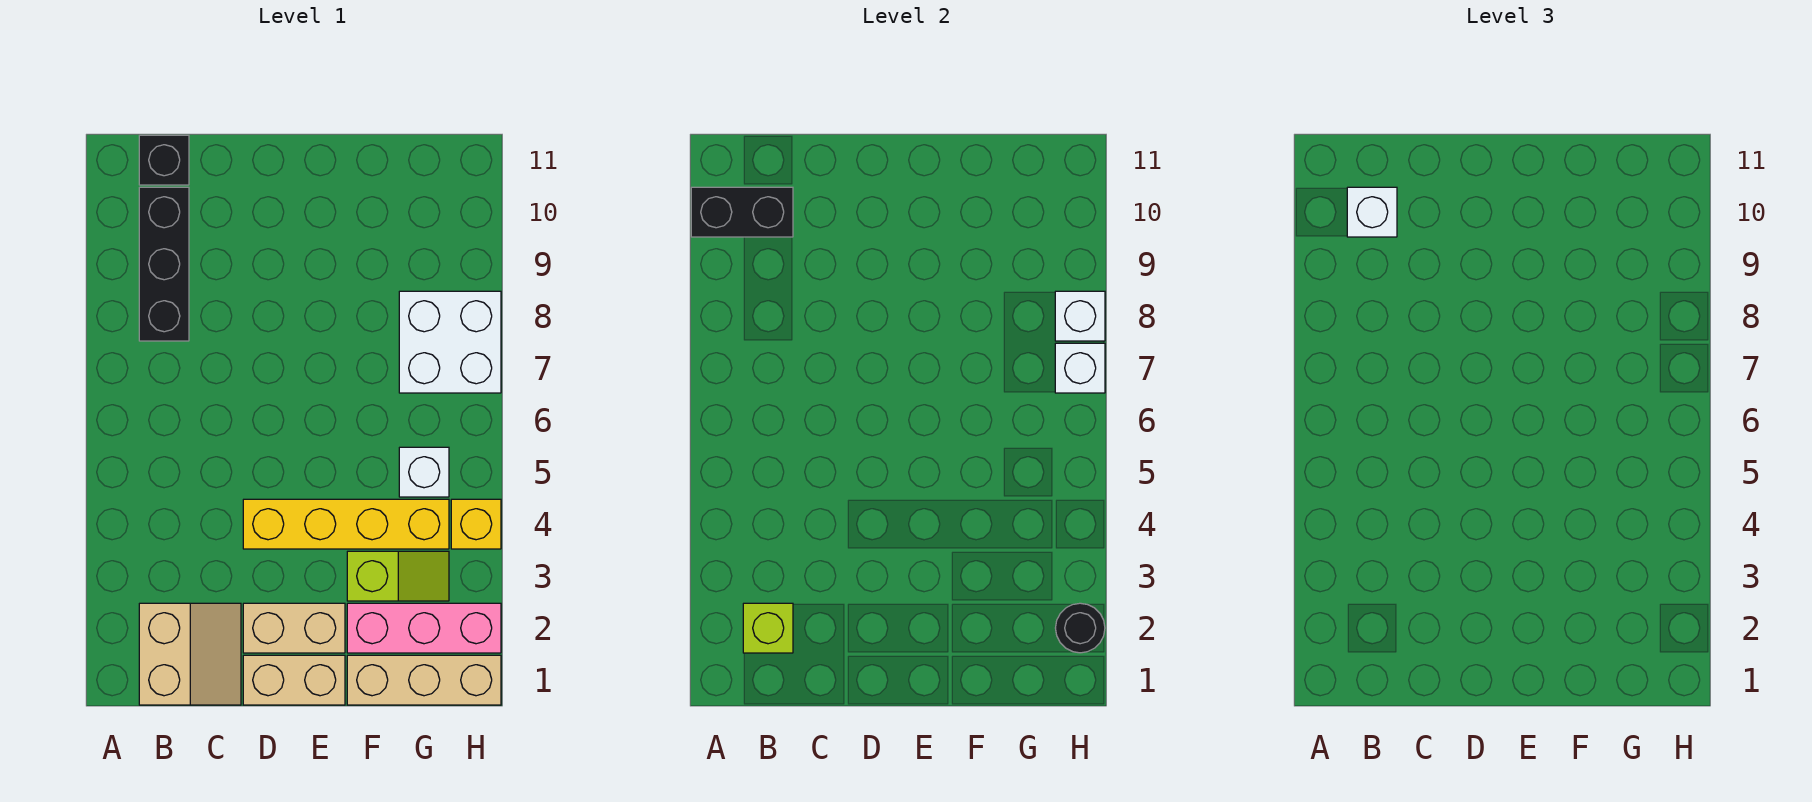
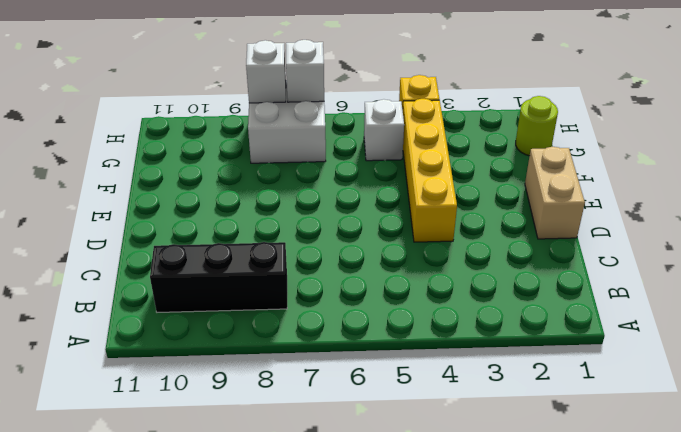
lime round brick G1 level 1 -> tan brick F1:H1 level 1
none -> tan slope B1:C2 level 1 top B
none -> black brick B11 level 1
none -> tan brick D2:E2 level 1

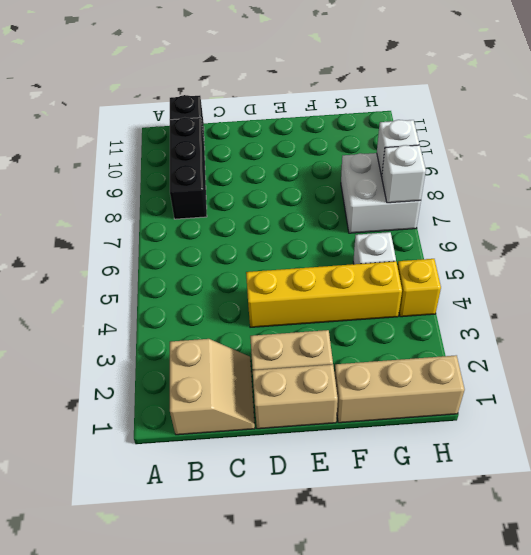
none -> pink brick F2:H2 level 1
none -> lime slope F3:G3 level 1 top F
none -> black brick A10:B10 level 2

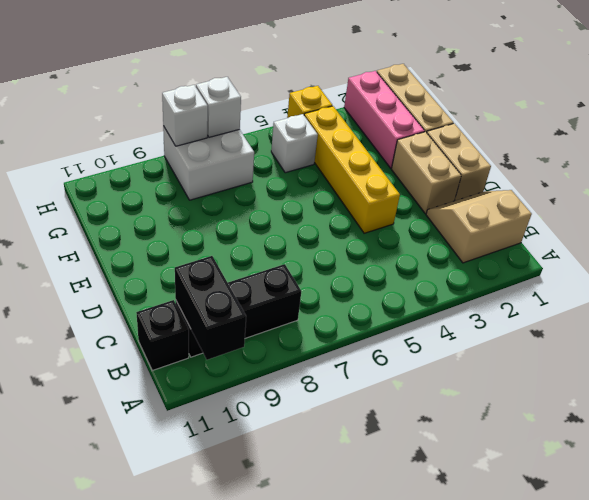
none -> lime slope F3:G3 level 1 top F
none -> lime brick B2 level 2
none -> black round brick H2 level 2

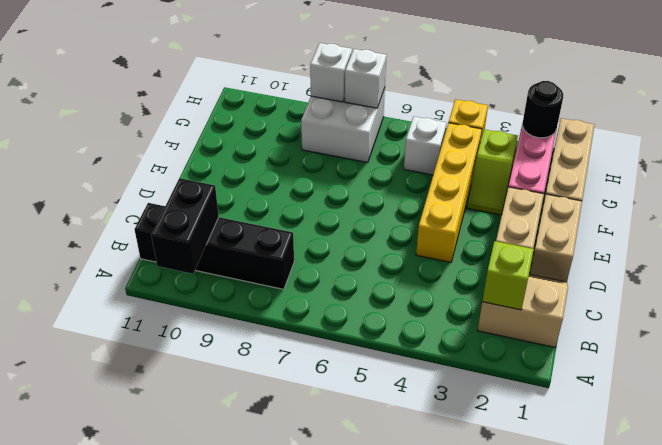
lime slope F3:G3 level 1 top G -> lime slope F3:G3 level 1 top F
none -> white brick B10 level 3

